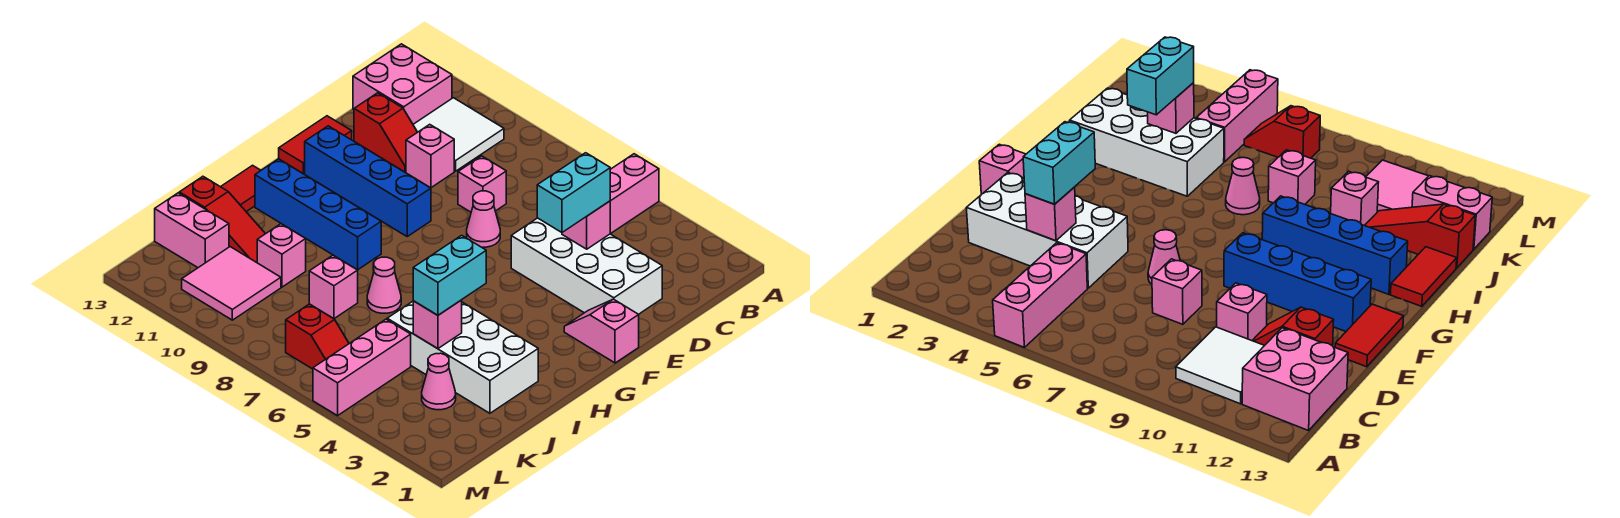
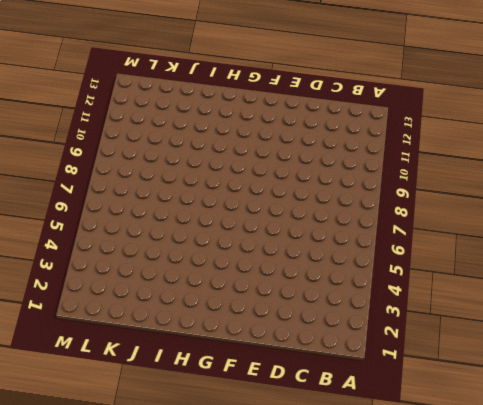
none -> pink brick A5:C5 level 1
none -> white tile B10:C11 level 1
none -> pink brick B12:C13 level 1

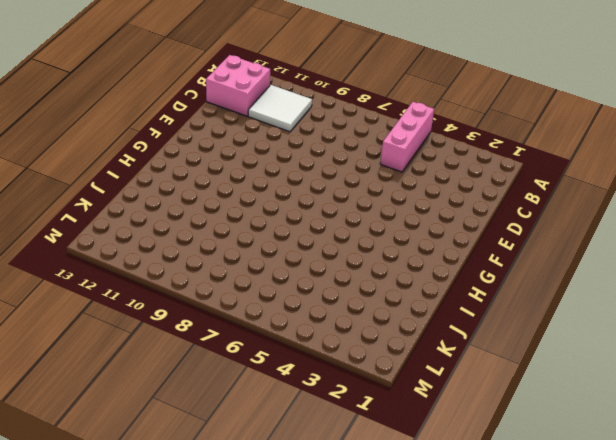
none -> white brick D2:E5 level 1
none -> pink brick D8 level 1
none -> pink brick D10 level 1

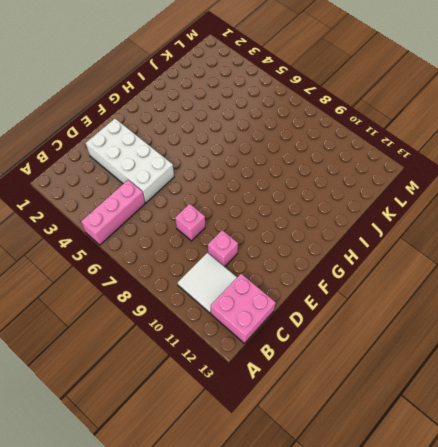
none -> red slope D11:D12 level 1 top 12
none -> pink cone E7 level 1
none -> red tile E13:F13 level 1

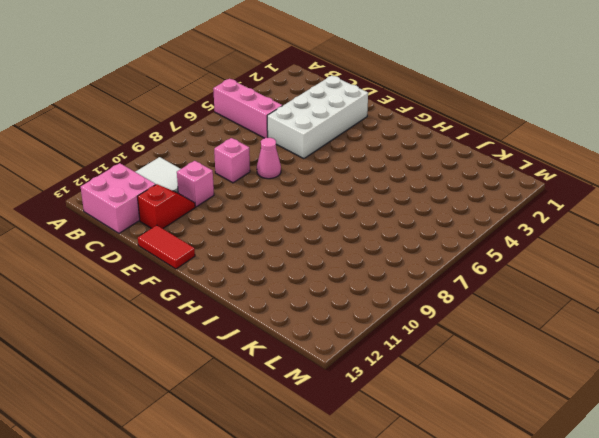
none -> pink slope F1:F2 level 1 top 1
none -> blue brick F9:F12 level 1
none -> blue brick H9:H12 level 1

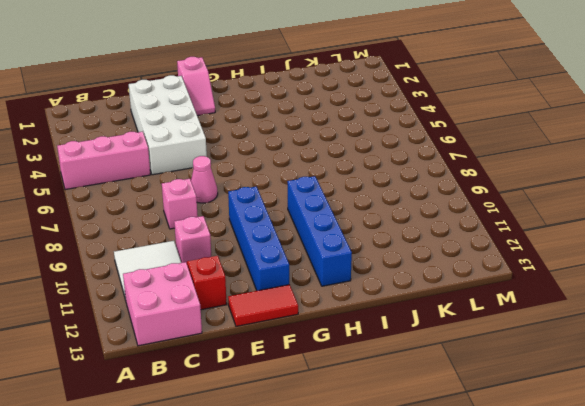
none -> red tile H13:I13 level 1
none -> white brick I2:J5 level 1
none -> pink cone I7 level 1

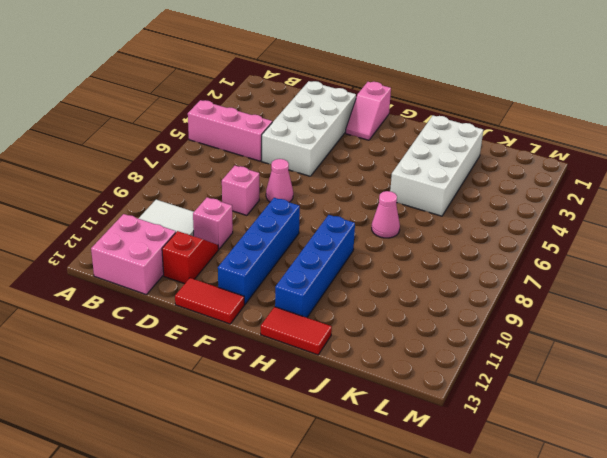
none -> pink brick J8 level 1
none -> pink brick J10 level 1
none -> red slope J11:J13 level 1 top 13

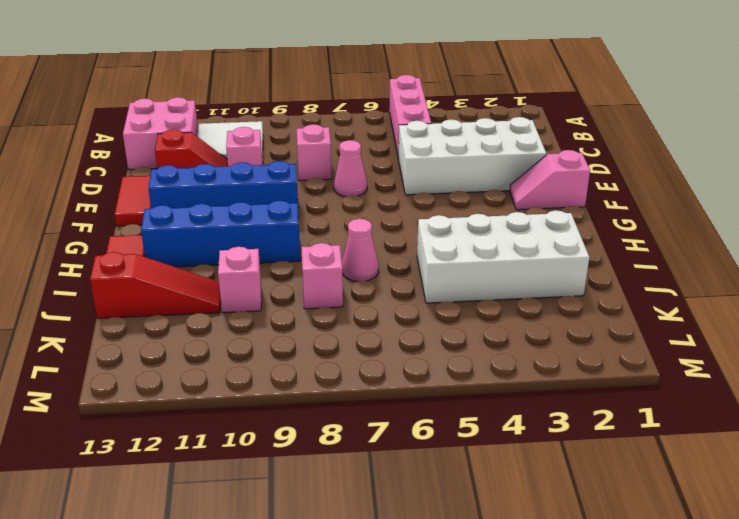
none -> pink cone K3 level 1
none -> pink brick K5:M5 level 1
none -> pink tile K10:L11 level 1

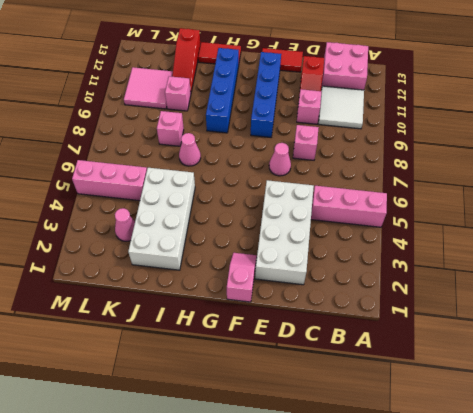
none -> pink brick K12:K13 level 1
none -> red slope L6:L7 level 1 top 7
none -> pink brick D4 level 2

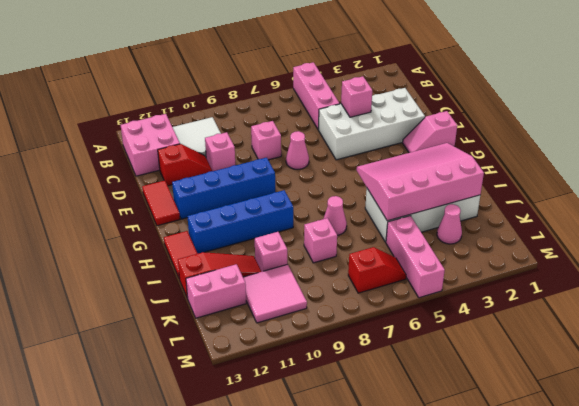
pink slope H2:J5 level 2 top J -> pink brick J4 level 2
none -> cyan brick D4:E4 level 3
none -> cyan brick I4:J4 level 3

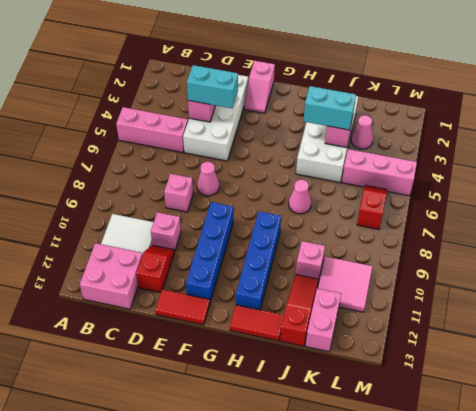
none -> pink brick J8 level 1

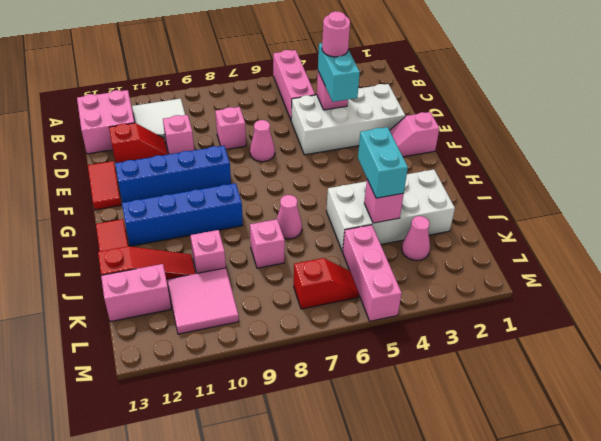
pink round brick D4 level 4 -> none

